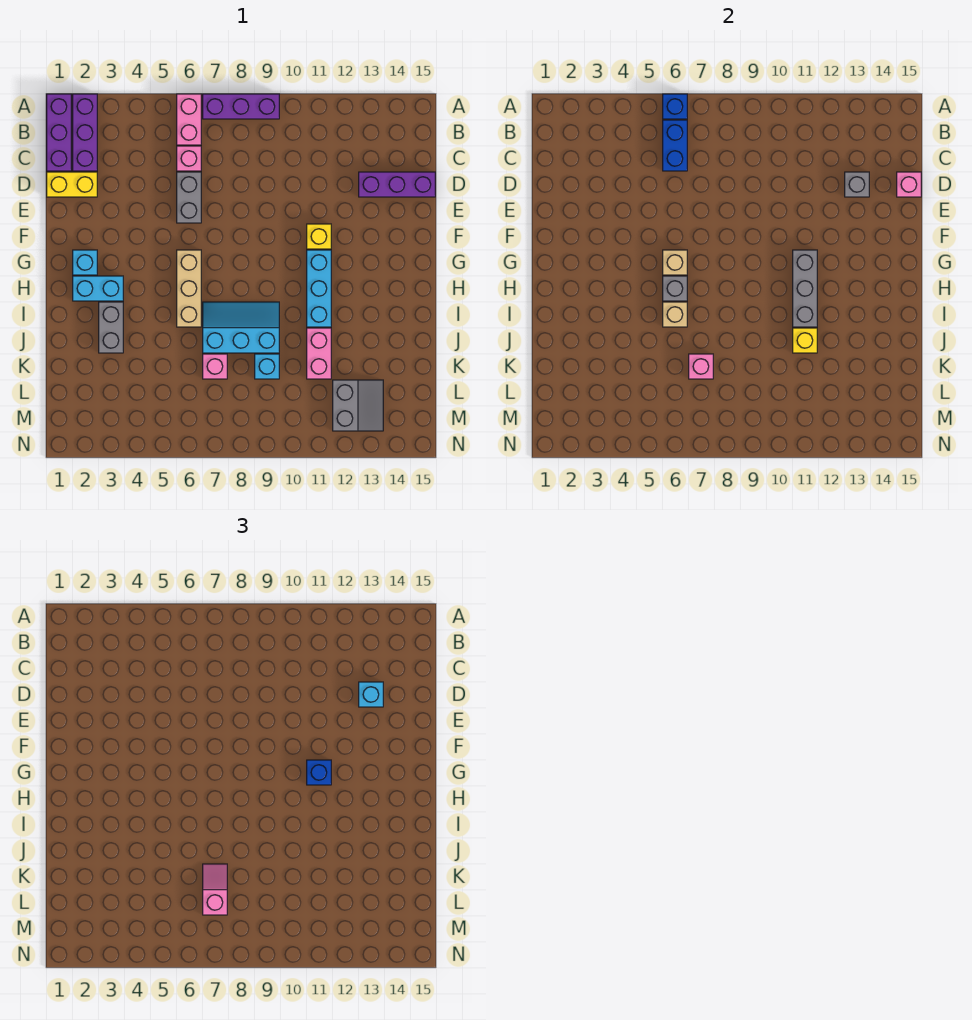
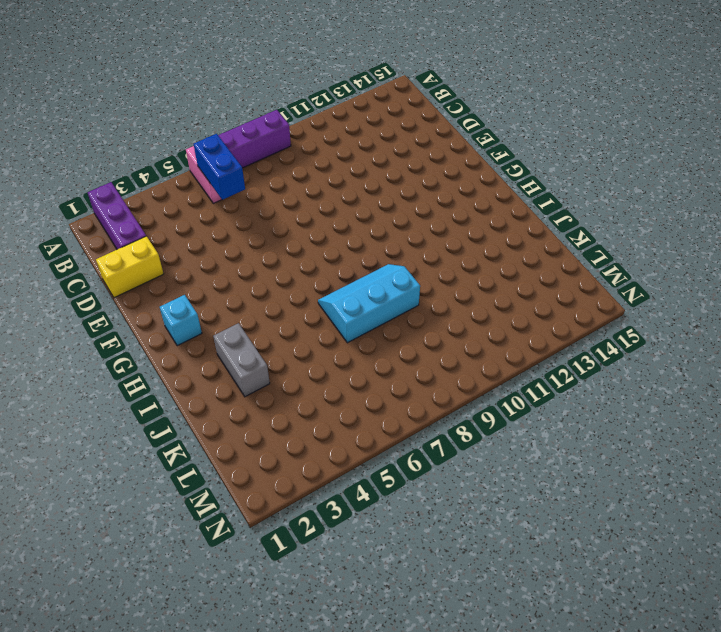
none -> purple brick A1:C1 level 1
none -> pink brick C6 level 1
none -> grey brick D6:E6 level 1
none -> purple brick D13:D15 level 1

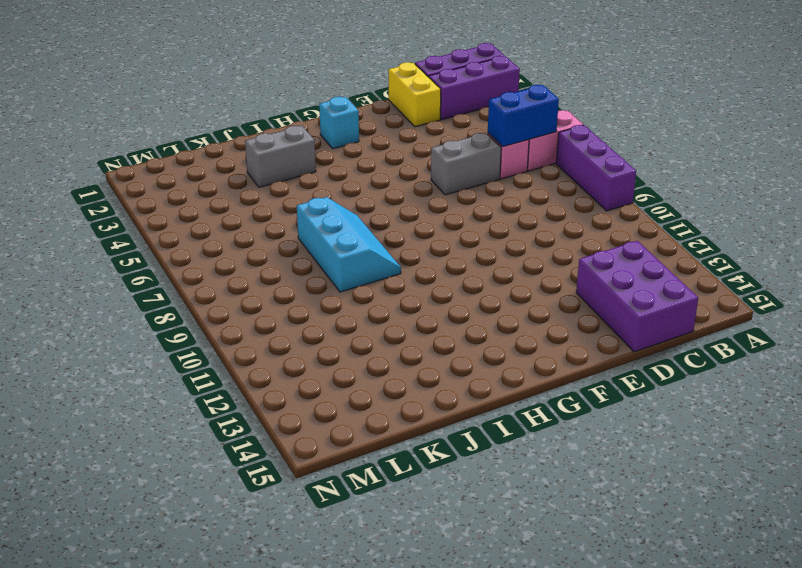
purple brick C13:D15 level 1 -> purple brick D13:D15 level 1
none -> yellow brick F11 level 1
none -> tan brick G6:I6 level 1
none -> cyan brick G11:I11 level 1
none -> cyan brick H2:H3 level 1

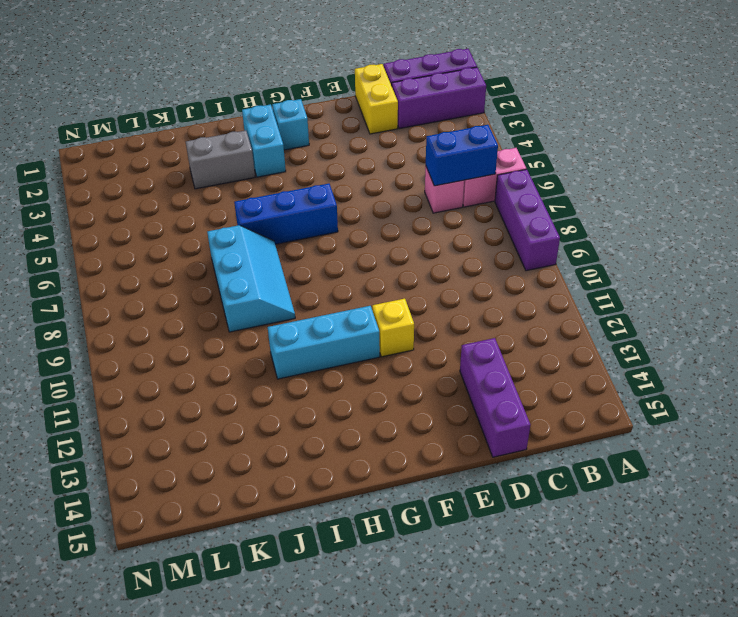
blue brick G6:I6 level 1 -> tan brick G6:I6 level 1
none -> grey brick D6:E6 level 1
none -> pink brick J11:K11 level 1
none -> pink brick K7 level 1
none -> cyan brick K9 level 1

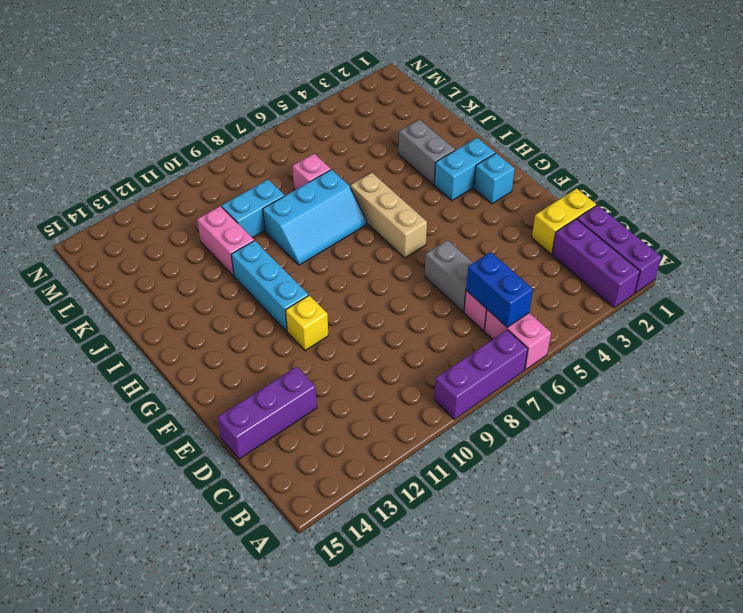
cyan brick K9:K10 level 1 -> cyan brick K9 level 1
none -> grey slope L12:M13 level 1 top 12
none -> blue brick A6 level 2
none -> grey brick D13 level 2
none -> pink brick D15 level 2

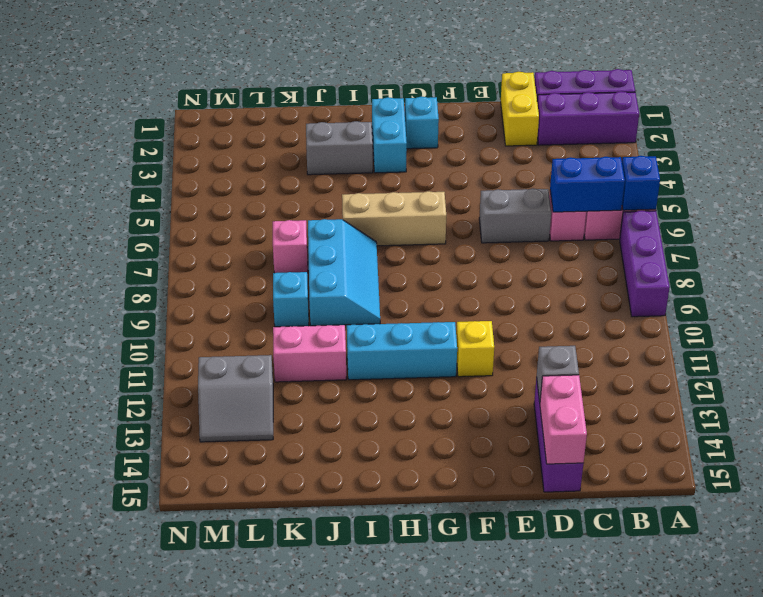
pink brick D14:D15 level 2 -> pink brick D15 level 2
none -> tan brick G6 level 2
none -> grey brick G11:I11 level 2
none -> grey brick H6 level 2
none -> tan brick I6 level 2

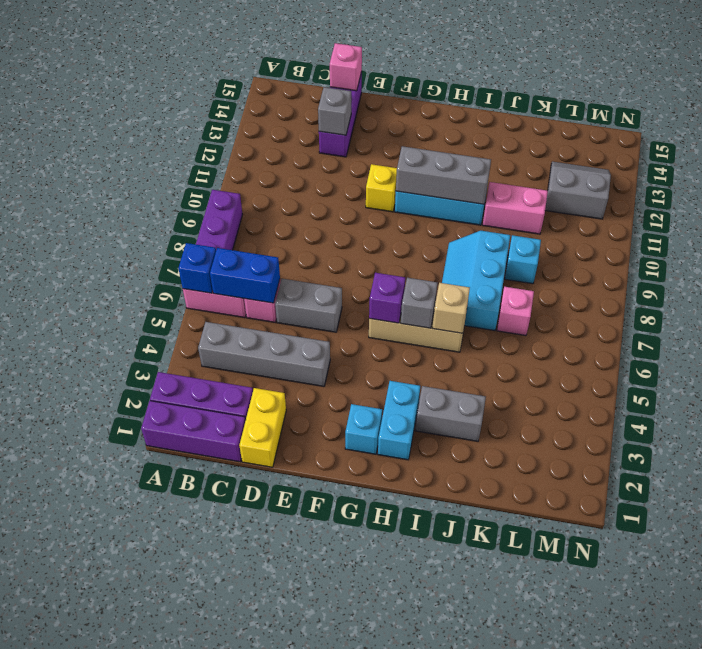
grey brick B4:E4 level 1 -> none
purple brick G6 level 2 -> tan brick G6 level 2
none -> yellow brick J11 level 2
none -> pink brick K7 level 2
none -> cyan brick D13 level 3
none -> blue brick G11 level 3

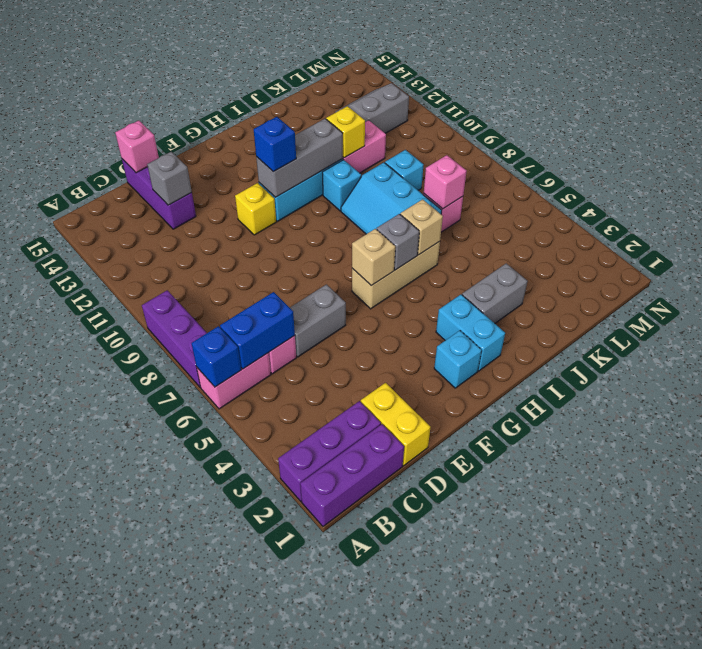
cyan brick I10 level 1 -> cyan brick D13 level 3
none -> pink slope K7:L7 level 3 top L

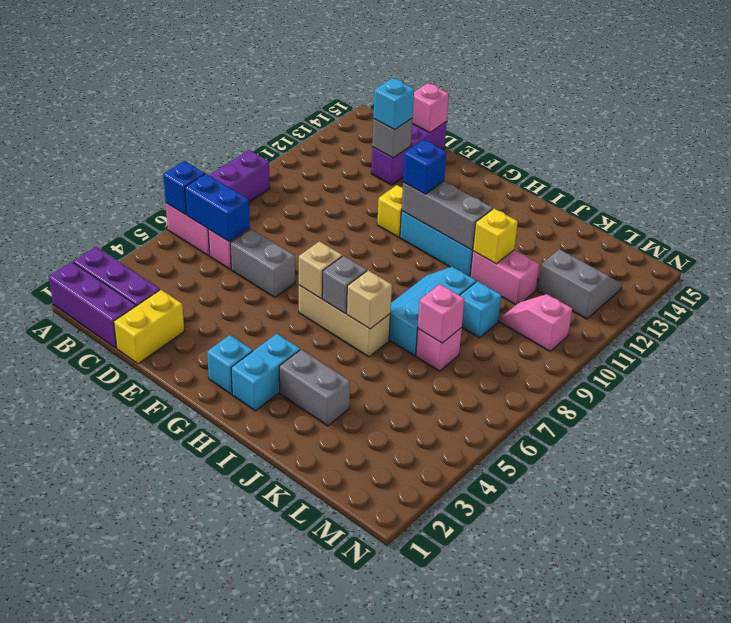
pink slope L10:M10 level 1 top M -> pink slope K7:L7 level 3 top L

